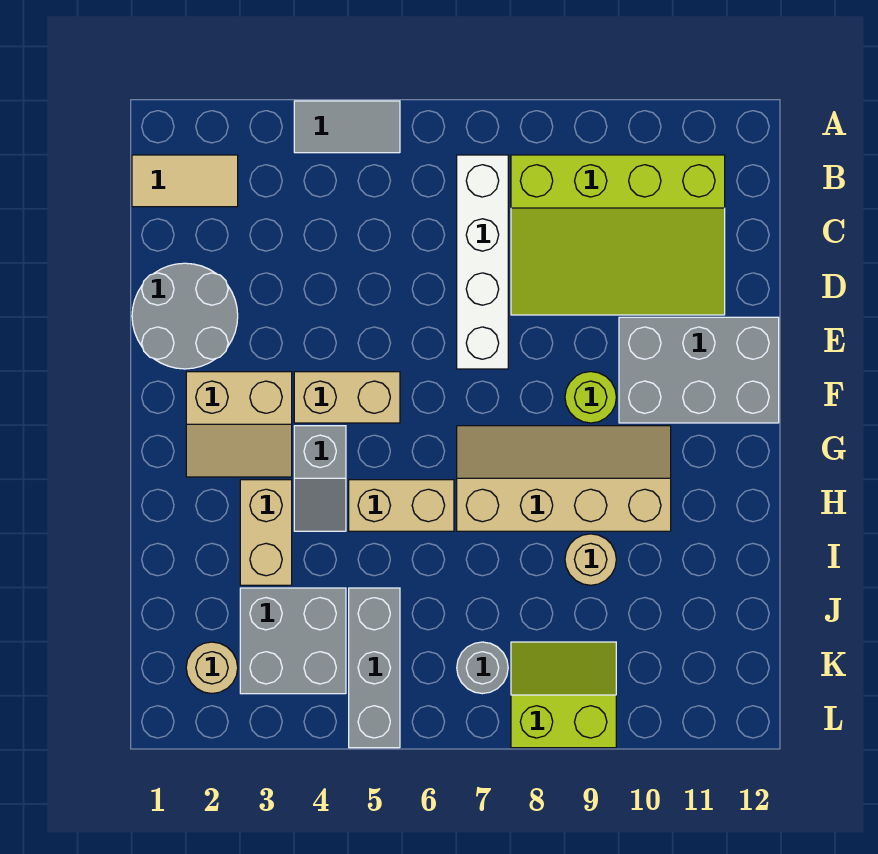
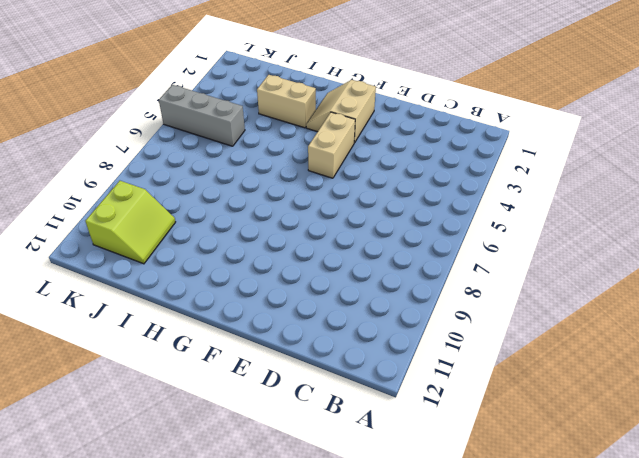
lime slope J10:K11 level 1 top K -> lime slope K8:L9 level 1 top L
none -> grey tile A4:A5 level 1
none -> tan tile B1:B2 level 1
none -> white brick B7:E7 level 1

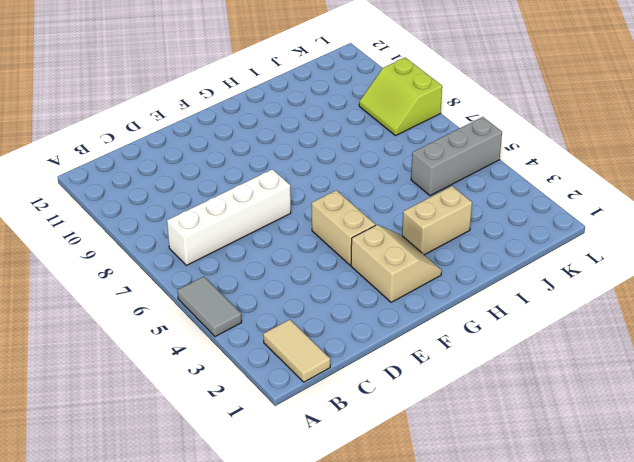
none -> lime slope B8:D11 level 1 top B
none -> grey round brick D1:E2 level 1
none -> grey brick E10:F12 level 1

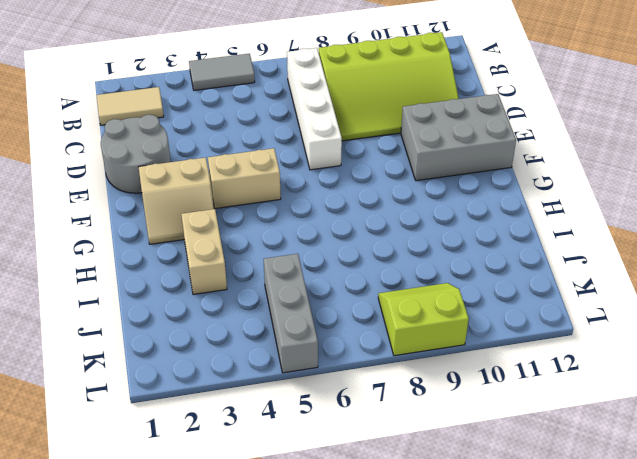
none -> lime round brick F9 level 1
none -> grey slope G4:H4 level 1 top G
none -> tan slope G7:H10 level 1 top H

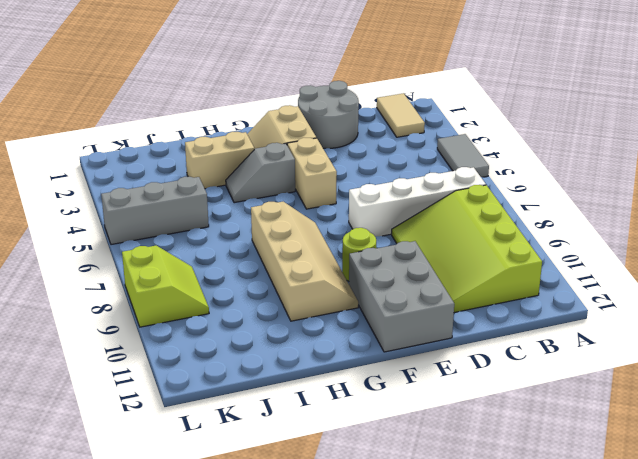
none -> tan brick H5:H6 level 1
none -> tan round brick I9 level 1
none -> grey brick J3:K4 level 1

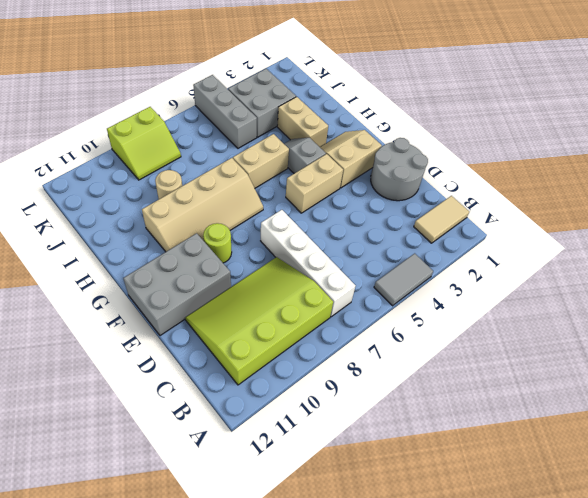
none -> tan round brick K2 level 1
none -> grey round brick K7 level 1

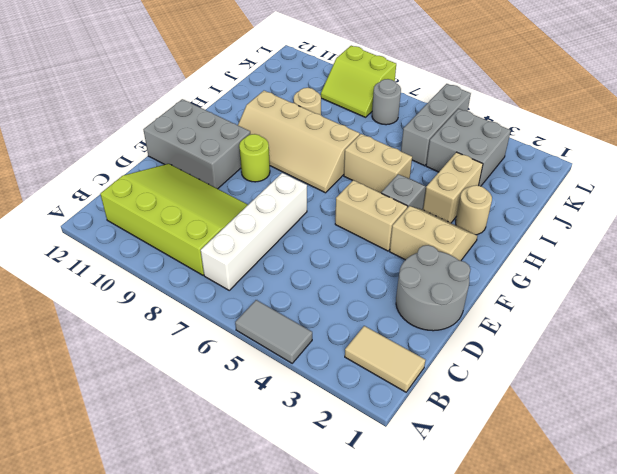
tan round brick H2 level 1 -> tan round brick K2 level 1

